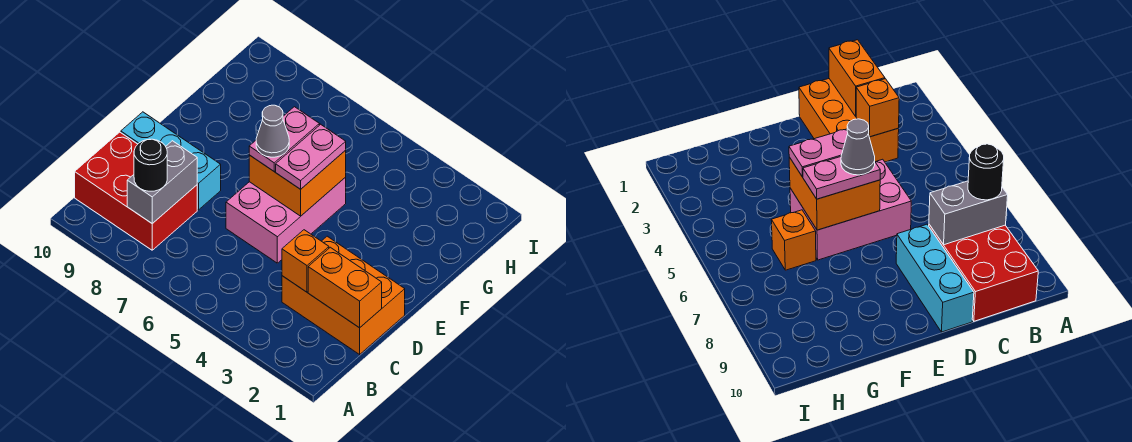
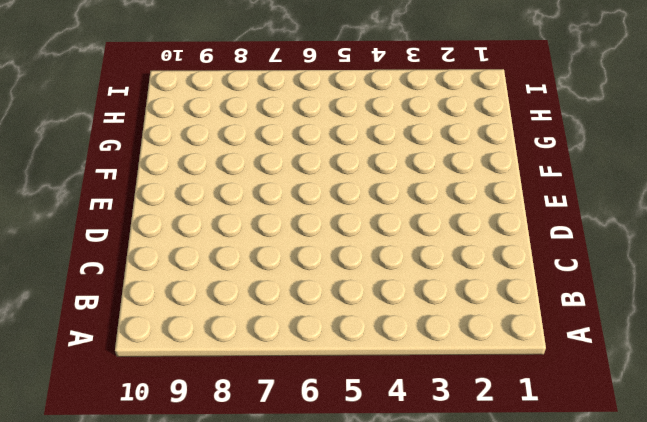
none -> red brick B8:C10 level 1
none -> orange brick C1:D3 level 1
none -> pink brick D5:F6 level 1

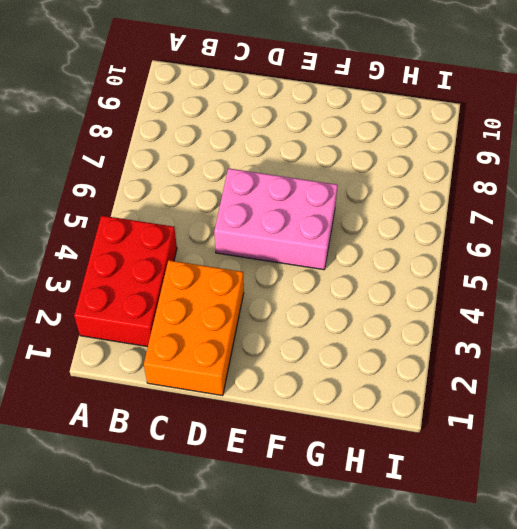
red brick A2:B4 level 1 -> red brick B8:C10 level 1
none -> cyan brick D8:D10 level 1
none -> orange brick G6 level 1
none -> grey brick B8:C8 level 2

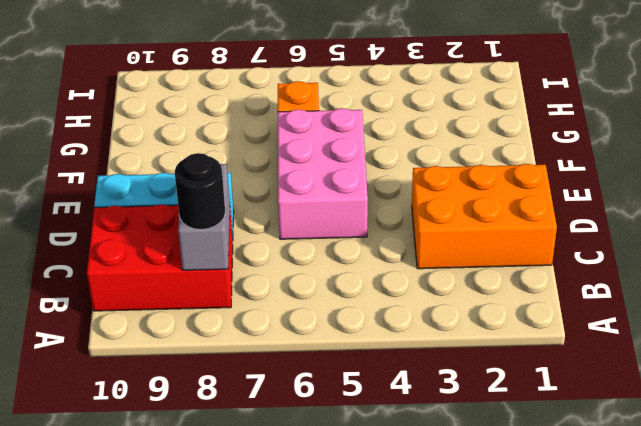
none -> orange brick C1:C2 level 2
none -> orange brick C3 level 2
none -> orange brick E5:F6 level 2

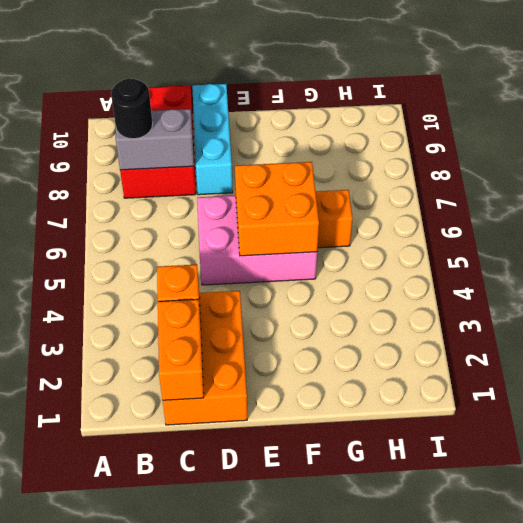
none -> pink plate E5:F5 level 3
none -> pink plate E6:F6 level 3
none -> grey cone E6 level 4

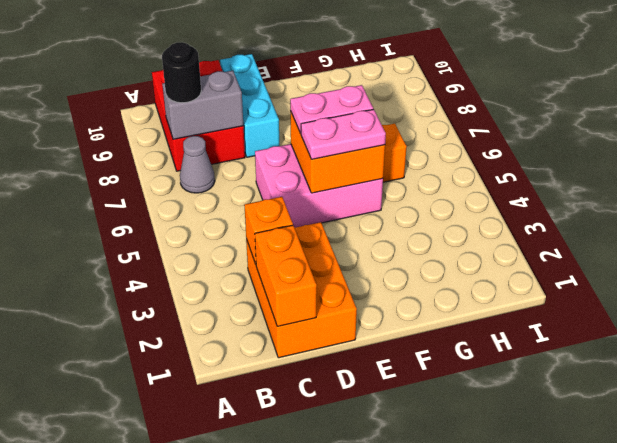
grey cone B7 level 1 -> grey cone E6 level 4

